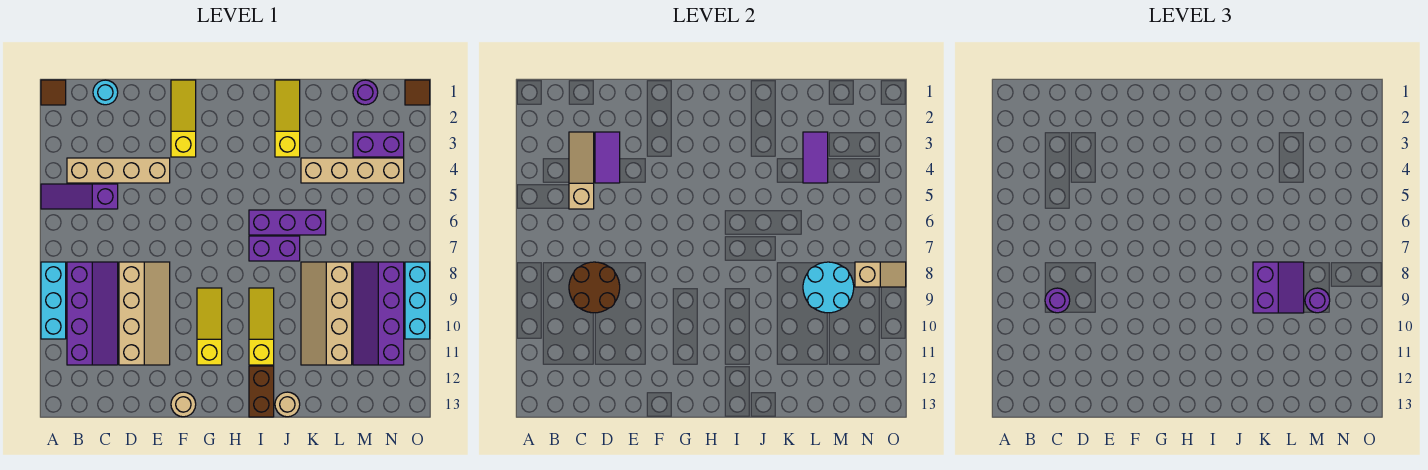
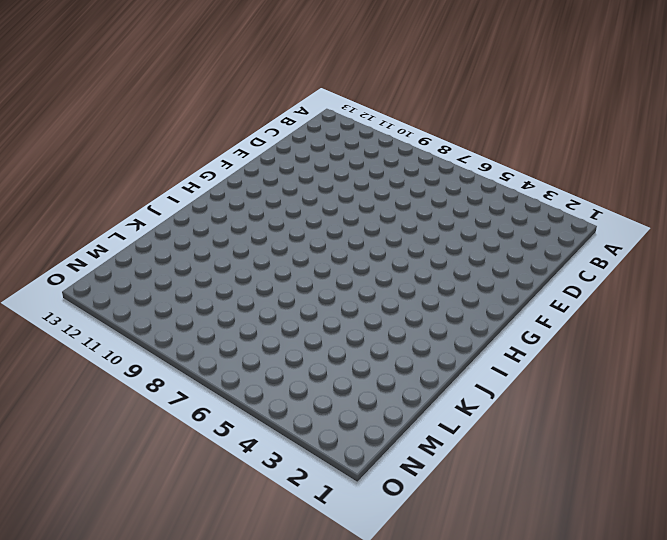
none -> brown tile A1 level 1
none -> purple slope A5:C5 level 1 top C
none -> cyan brick A8:A10 level 1
none -> tan brick B4:E4 level 1

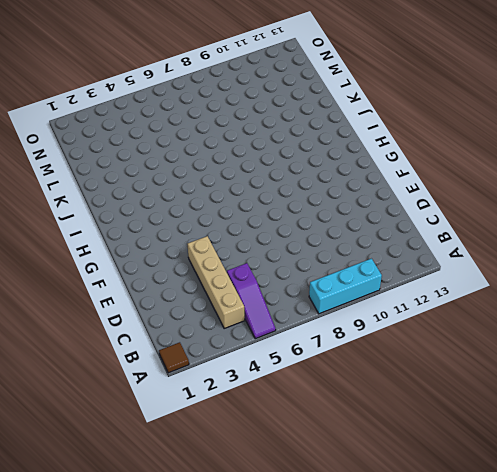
none -> purple slope B8:C11 level 1 top B
none -> cyan round brick C1 level 1
none -> tan slope D8:E11 level 1 top D
none -> yellow slope F1:F3 level 1 top 3

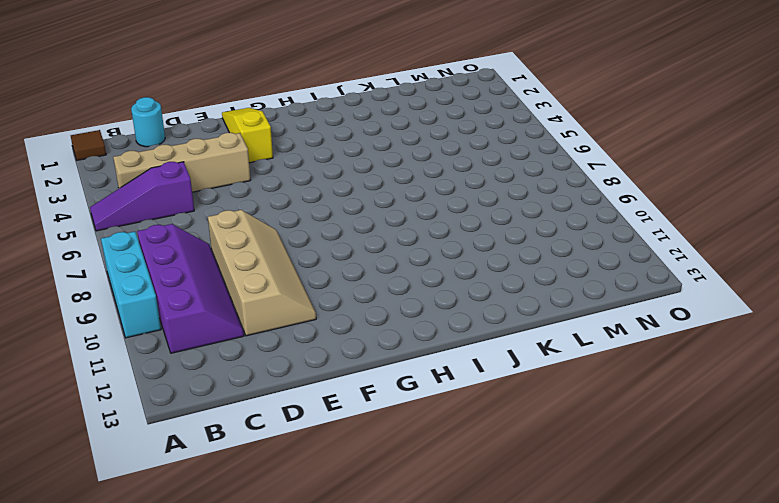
none -> tan round brick F13 level 1
none -> yellow slope G9:G11 level 1 top 11
none -> purple brick I6:K6 level 1
none -> purple brick I7:J7 level 1

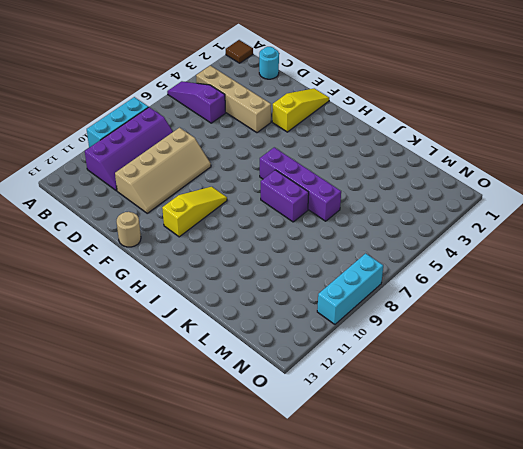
purple brick H6:K6 level 1 -> purple brick I6:K6 level 1
none -> yellow slope I9:I11 level 1 top 11
none -> brown brick I12:I13 level 1
none -> yellow slope J1:J3 level 1 top 3
none -> tan round brick J13 level 1

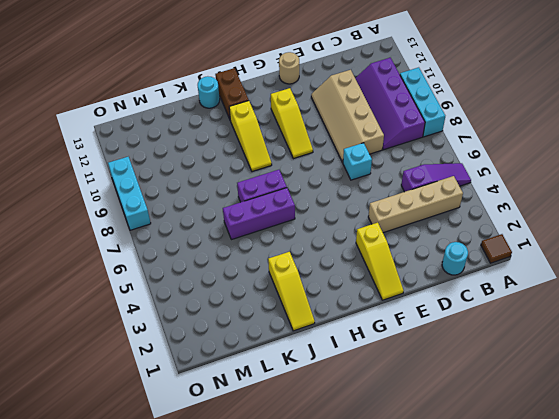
cyan brick E7 level 1 -> none
cyan round brick J13 level 1 -> tan round brick J13 level 1
none -> tan brick K4:N4 level 1
none -> tan slope K8:L11 level 1 top L
none -> purple round brick M1 level 1
none -> purple brick M3:N3 level 1

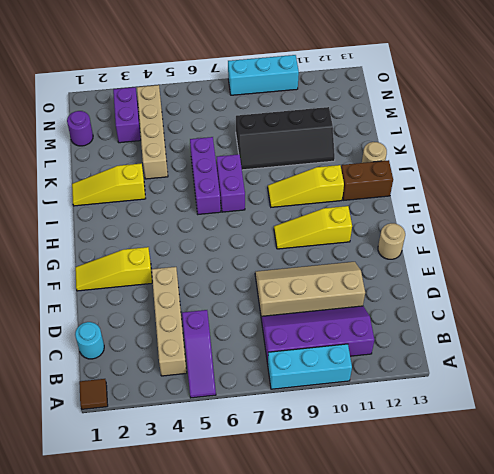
black slope K8:L11 level 1 top L -> tan slope K8:L11 level 1 top L
none -> purple slope M8:N11 level 1 top N
none -> brown tile O1 level 1
none -> tan slope C3:C5 level 2 top 5
none -> brown round brick C8:D9 level 2

